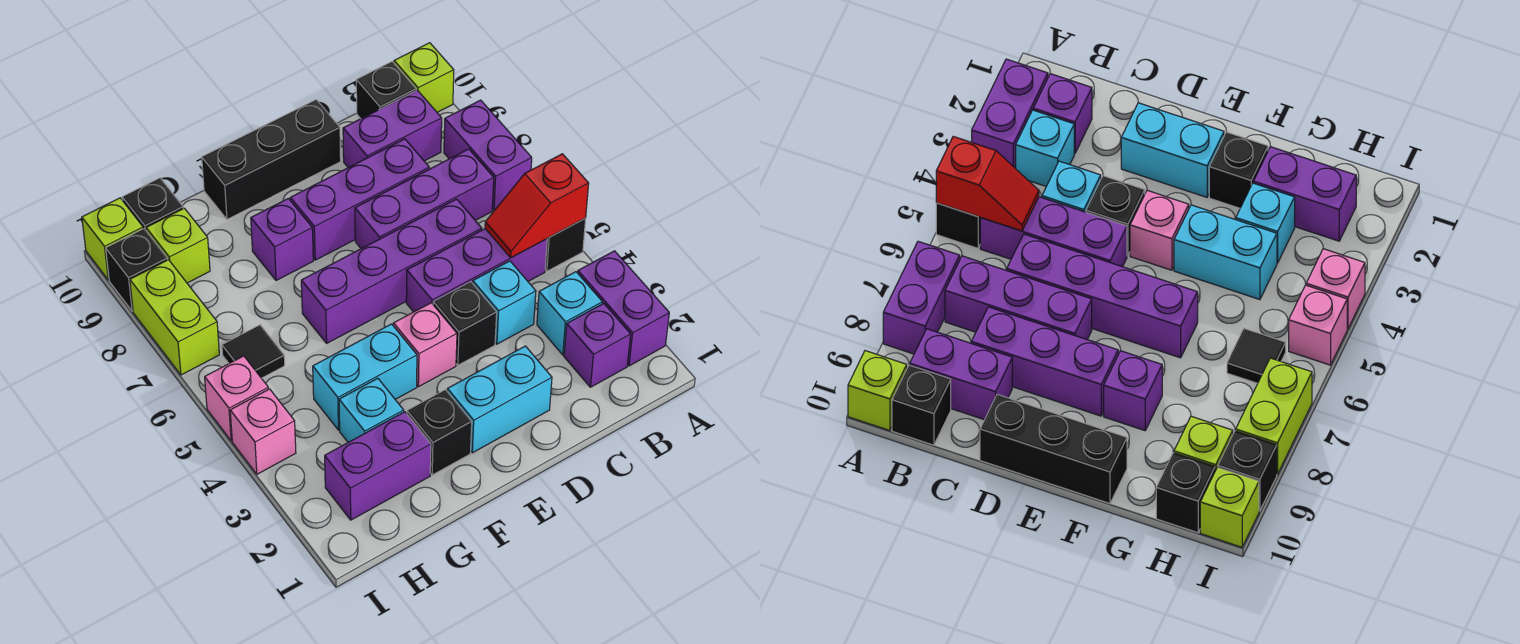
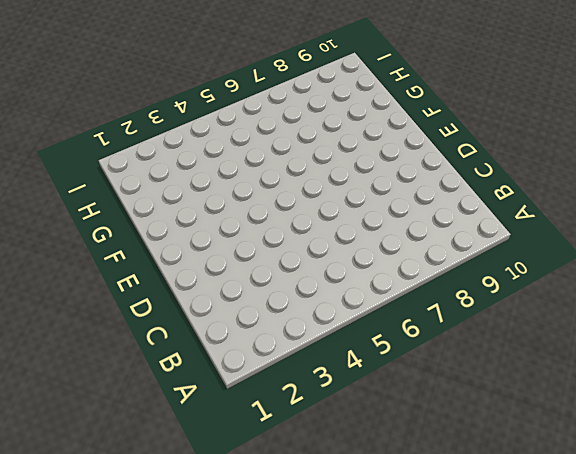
none -> purple brick A2:A3 level 1
none -> black brick A5 level 1
none -> purple brick A7:A8 level 1
none -> lime brick A10 level 1

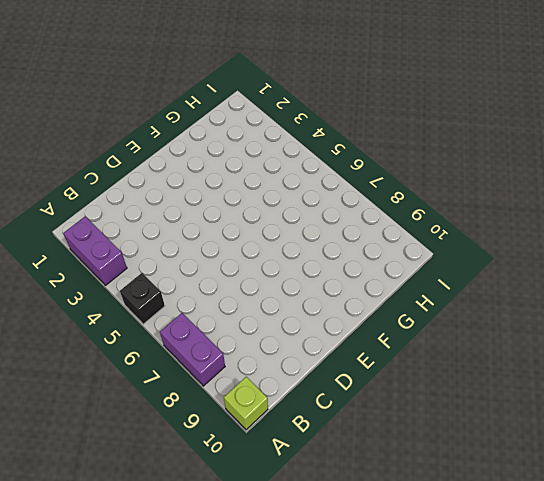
none -> purple brick B2 level 1
none -> cyan brick B3 level 1
none -> purple brick B5:D5 level 1
none -> purple brick B7:D7 level 1

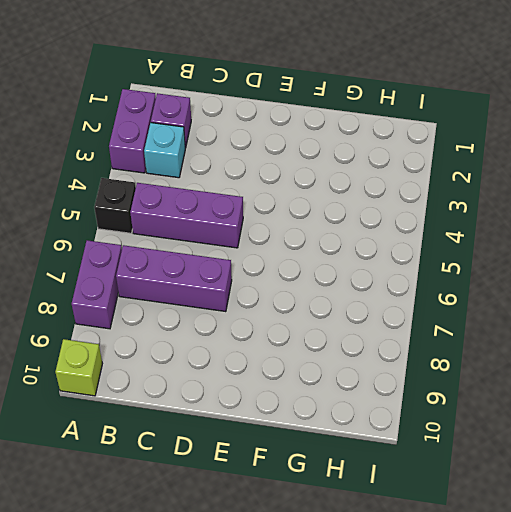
none -> purple brick B9:C9 level 1
none -> black brick B10 level 1
none -> cyan brick C4 level 1
none -> purple brick C6:F6 level 1

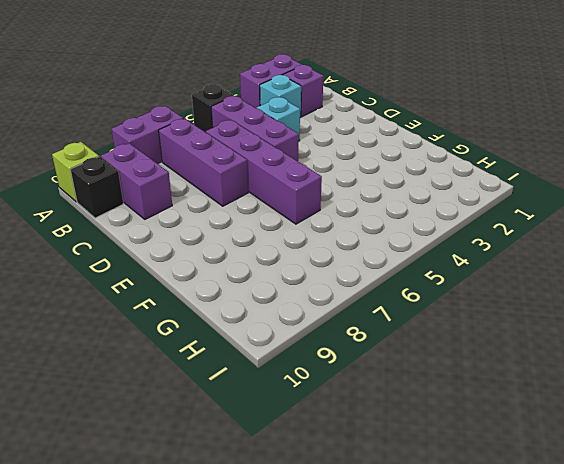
none -> purple brick C8:E8 level 1
none -> cyan brick D2:E2 level 1
none -> black brick D4 level 1
none -> black brick D10:F10 level 1

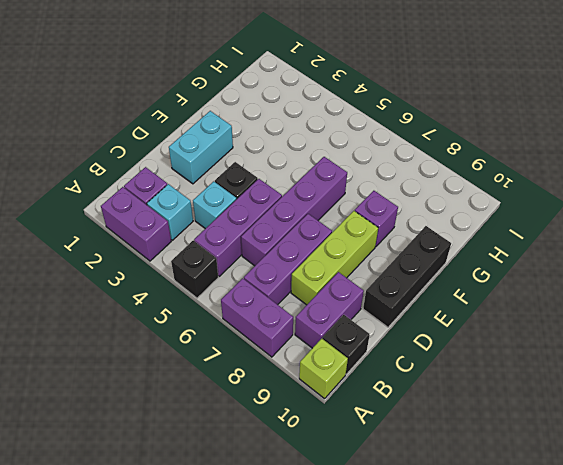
lime brick C8:E8 level 1 -> purple brick C8:E8 level 1
none -> pink brick E4 level 1
none -> black brick F2 level 1
none -> cyan brick F4:G4 level 1
none -> purple brick G2:H2 level 1

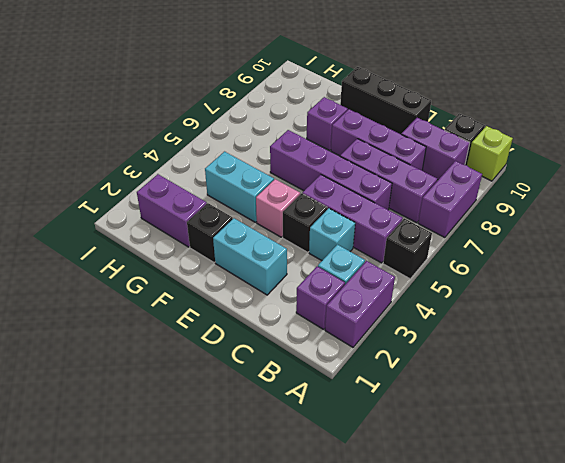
none -> cyan brick G3 level 1
none -> black tile H6 level 1
none -> lime brick H9 level 1
none -> black brick H10 level 1

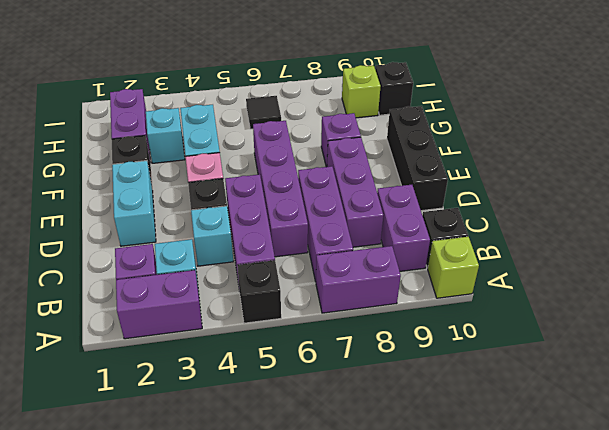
none -> pink brick I4 level 1
none -> pink brick I5 level 1
none -> lime brick I7:I8 level 1
none -> black brick I9 level 1

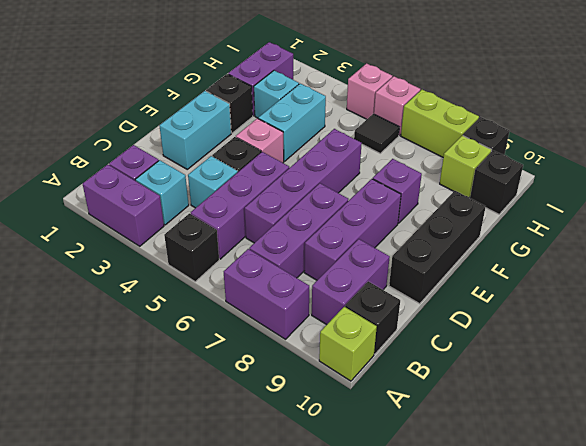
pink brick I6 level 1 -> pink brick I4 level 1
none -> lime brick I10 level 1
none -> red slope A5:B5 level 2 top A

